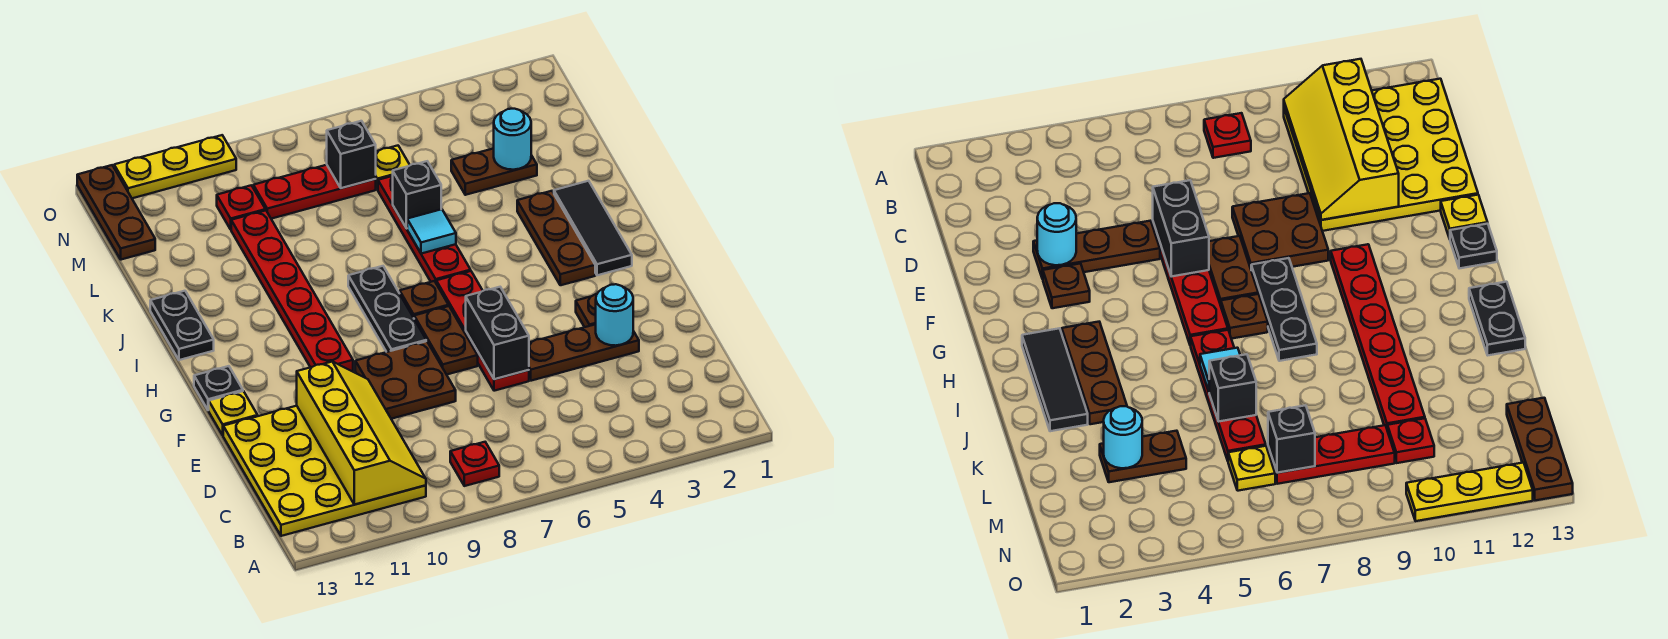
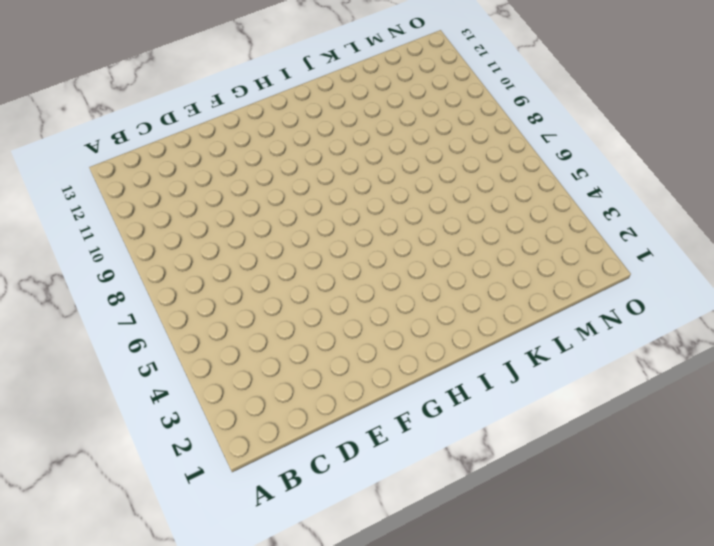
none -> red plate B8 level 1
none -> yellow plate B10:E13 level 1
none -> brown plate E3:E5 level 1

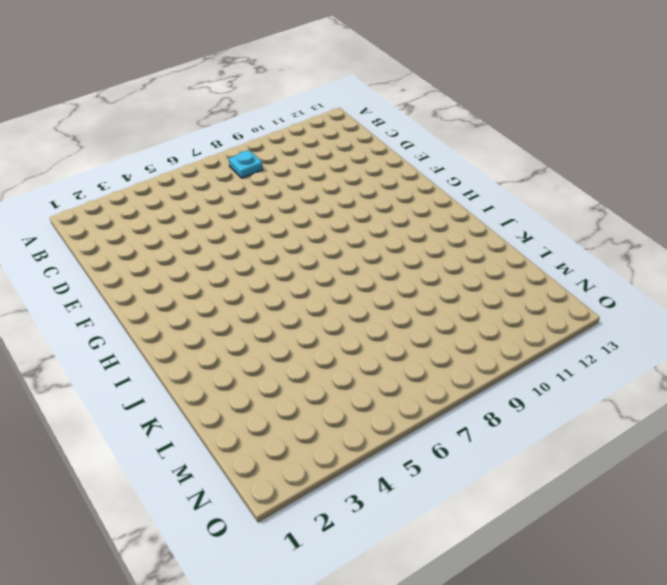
cyan plate B8 level 1 -> red plate B8 level 1
none -> yellow plate B10:E13 level 1
none -> brown plate E3:E5 level 1
none -> red plate E6:H6 level 1

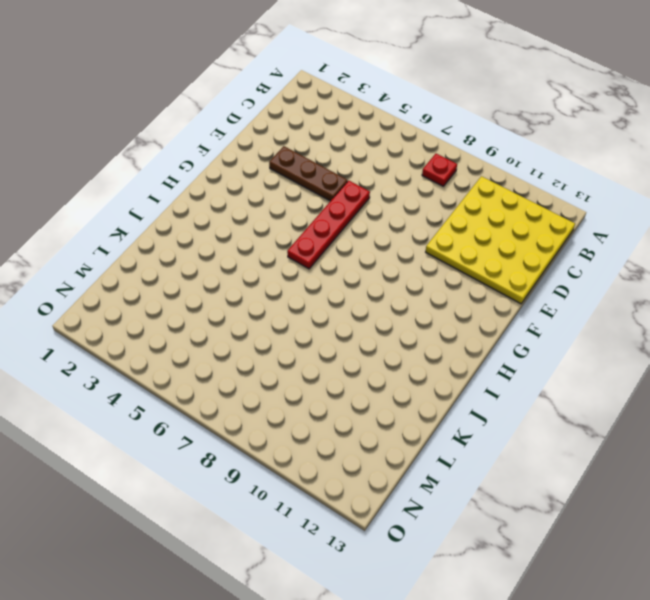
none -> brown plate E8:F9 level 1
none -> brown plate F3 level 1
none -> brown plate F7:G7 level 1

